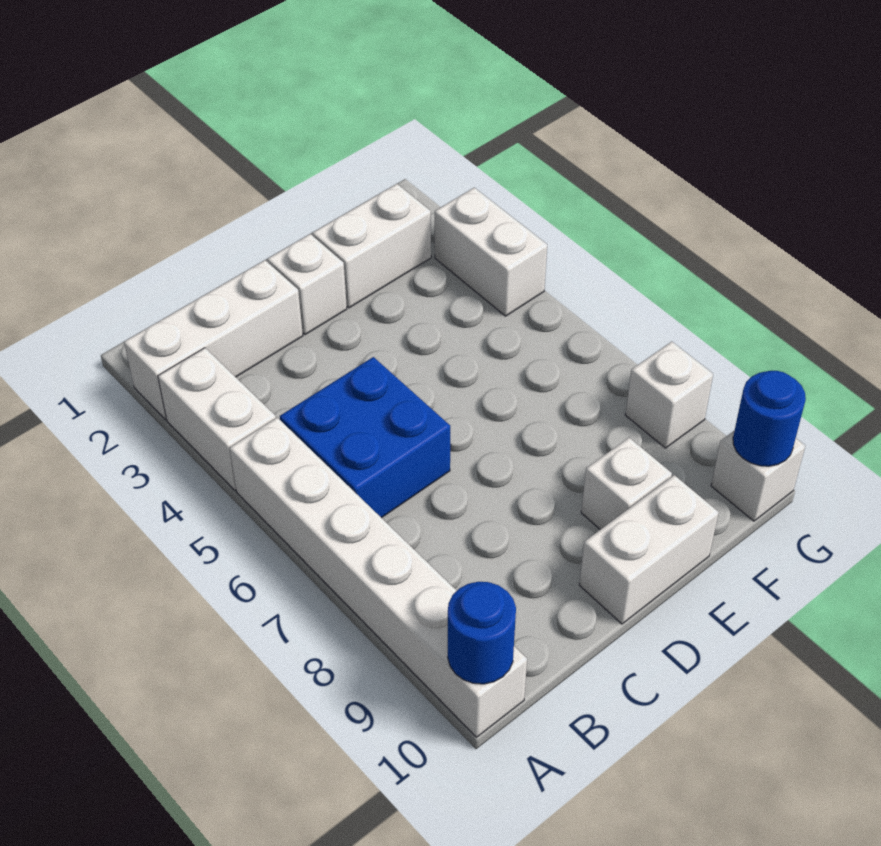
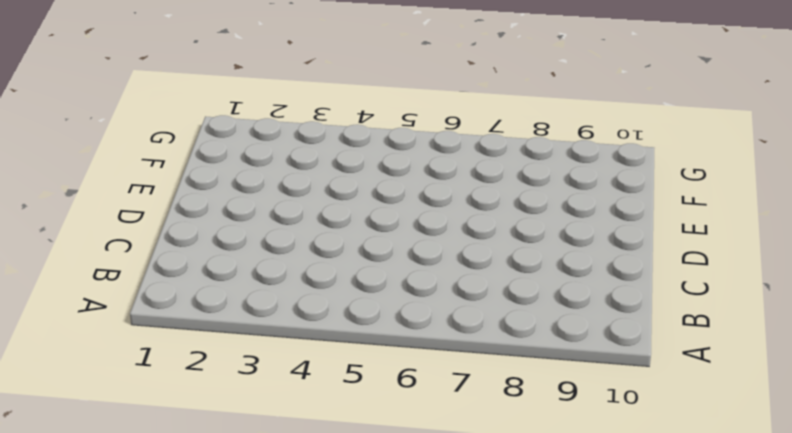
none -> white brick A2:C2 level 1
none -> white brick A3:A4 level 1
none -> white brick A5:A10 level 1

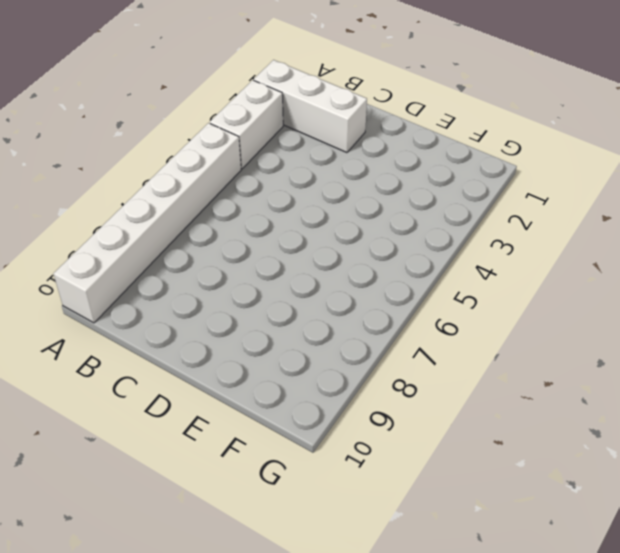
none -> blue brick B5:C6 level 1
none -> white brick D2 level 1
none -> white brick D10:E10 level 1

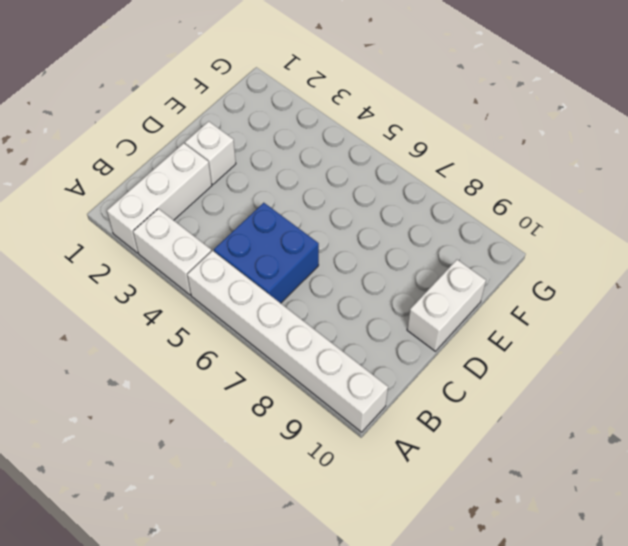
none -> white brick E2:F2 level 1
none -> white brick E9 level 1
none -> white brick G3:G4 level 1

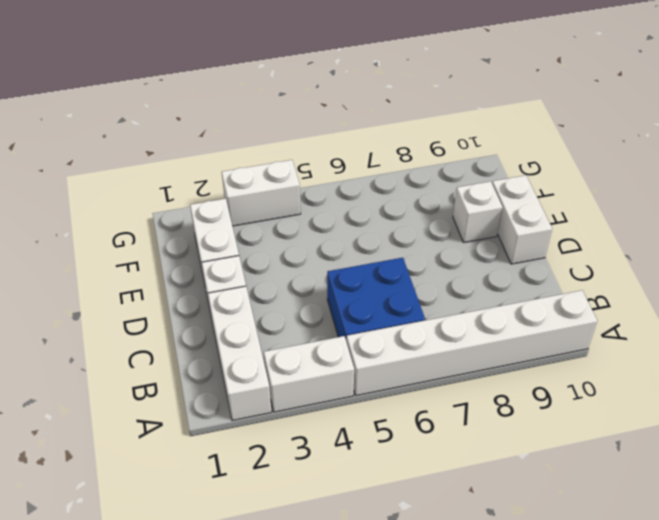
none -> white brick G8 level 1
none -> white brick G10 level 1
none -> blue round brick A10 level 2

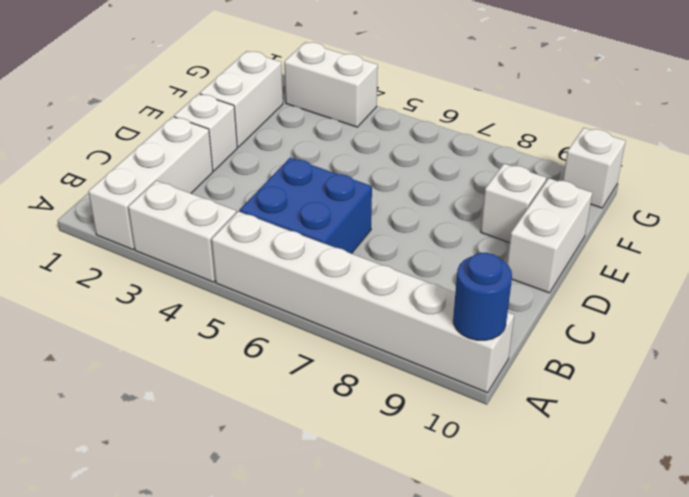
none -> white brick G8 level 1
none -> blue round brick G10 level 2

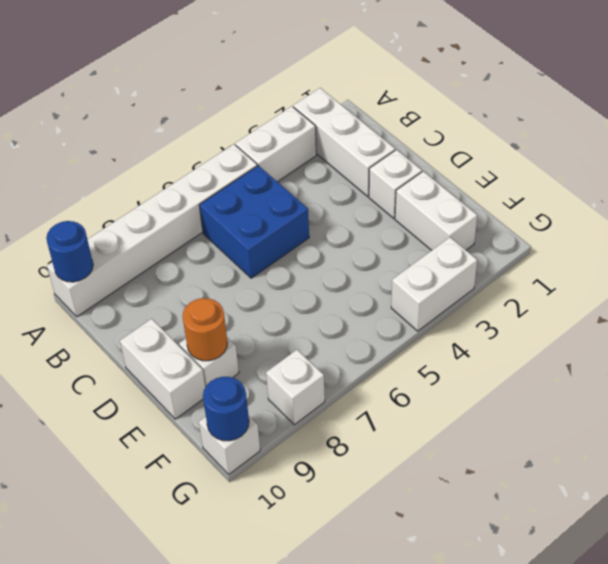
orange round brick E9 level 2 -> none

